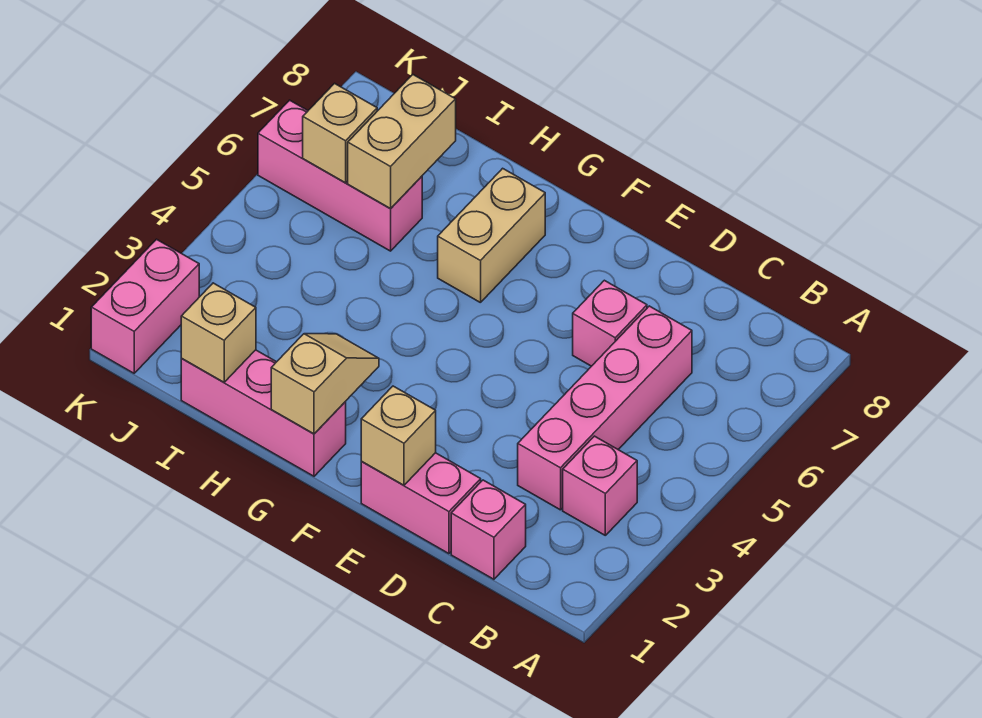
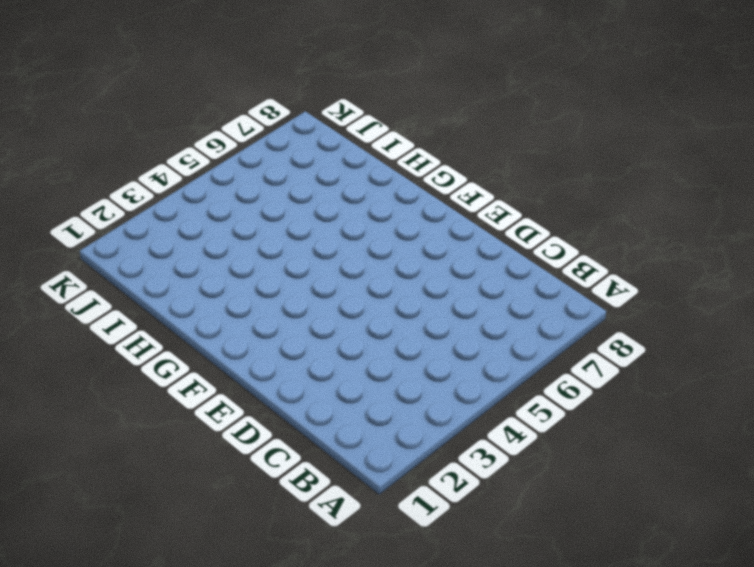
none -> pink brick B3 level 1
none -> pink brick C1 level 1
none -> pink brick C3:C6 level 1

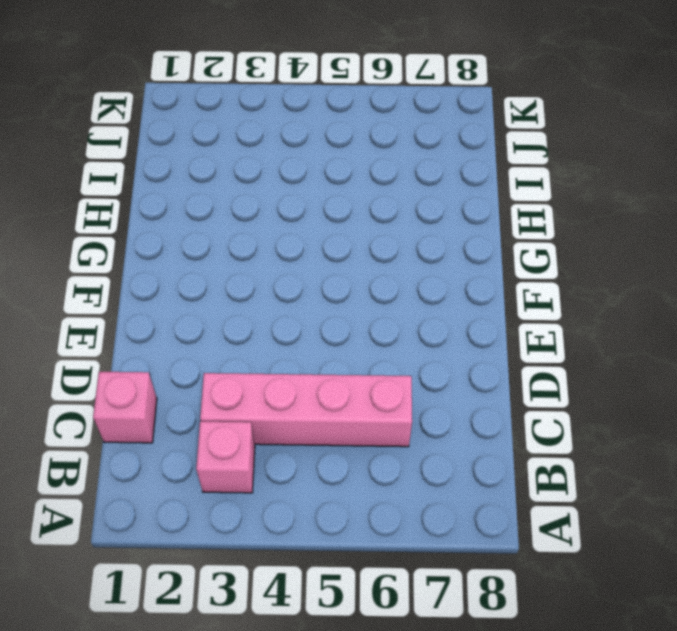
none -> pink brick D1:E1 level 1
none -> pink brick D6 level 1
none -> pink brick G1:I1 level 1

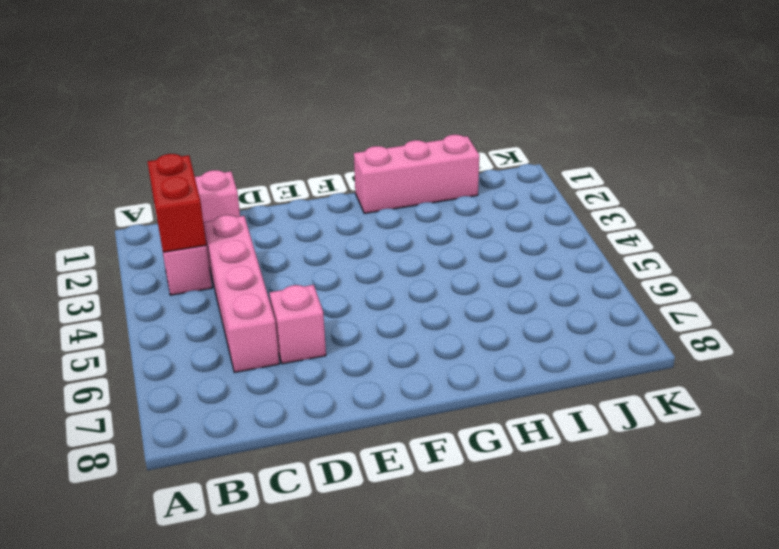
red brick B2:B3 level 2 -> none
none -> pink brick D1:E1 level 1
none -> tan brick G6:G7 level 1
none -> pink brick I6:K6 level 1

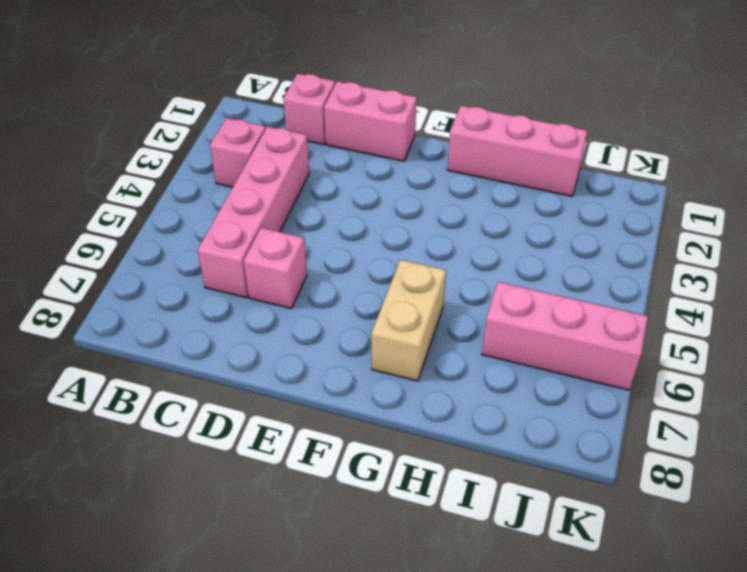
none -> pink brick K1:K2 level 1
none -> tan brick E1 level 2
none -> tan slope G1:G2 level 2 top 1

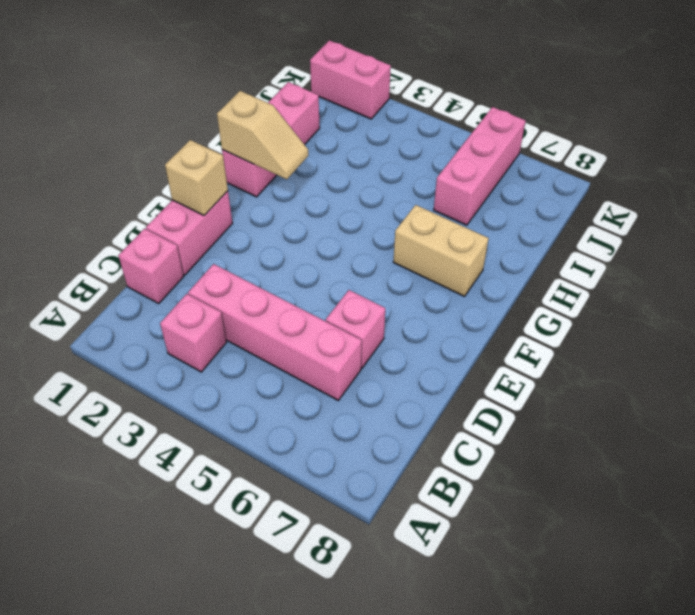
none -> tan brick I1 level 2
none -> tan brick I6:I7 level 2
none -> tan brick J6 level 2

